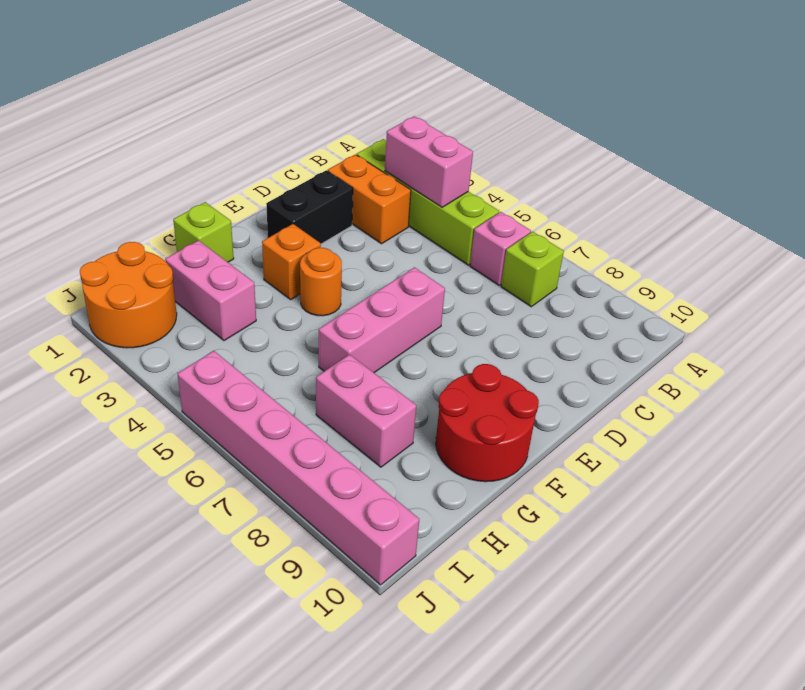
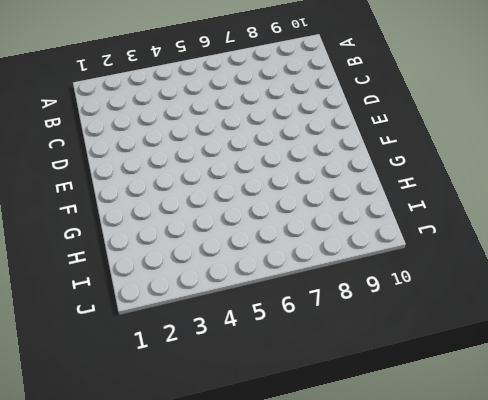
none -> lime brick B2:B5 level 1
none -> pink brick B6 level 1
none -> lime brick B7 level 1

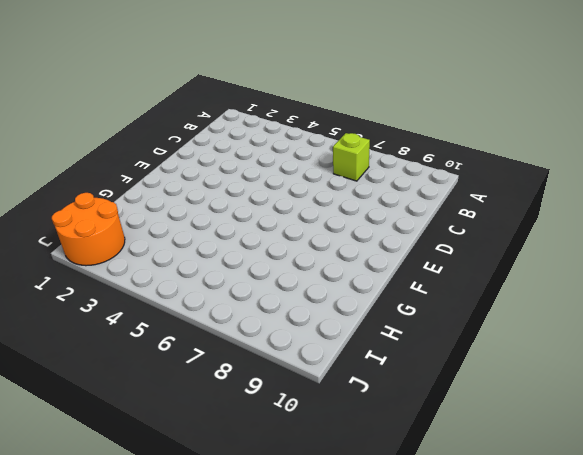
none -> lime brick B2:B5 level 1
none -> pink brick B6 level 1
none -> orange brick C2:C3 level 1

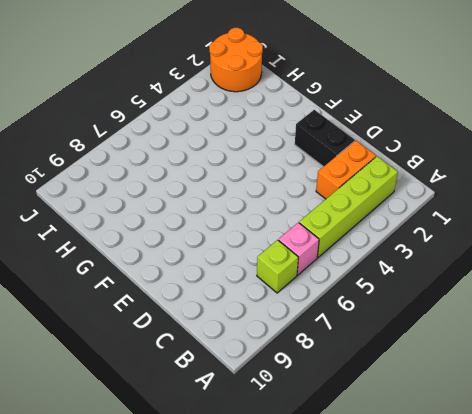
none -> pink brick E6:G6 level 1
none -> orange brick F3 level 1
none -> orange round brick F4 level 1

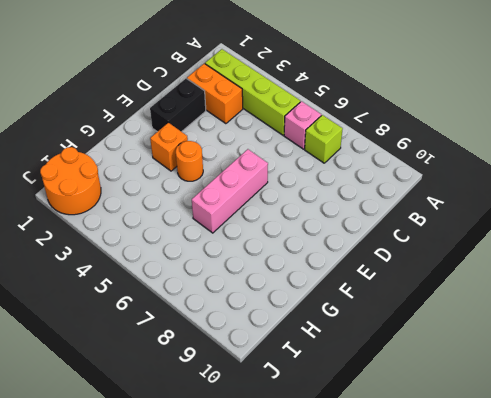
none -> red round brick F9:G10 level 1
none -> lime brick G1 level 1
none -> pink brick H2:H3 level 1

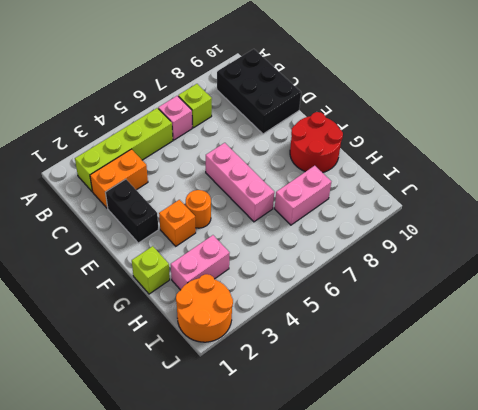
black brick B9:D10 level 1 -> none
none -> pink brick J5:J10 level 1
none -> pink brick B3:B4 level 2

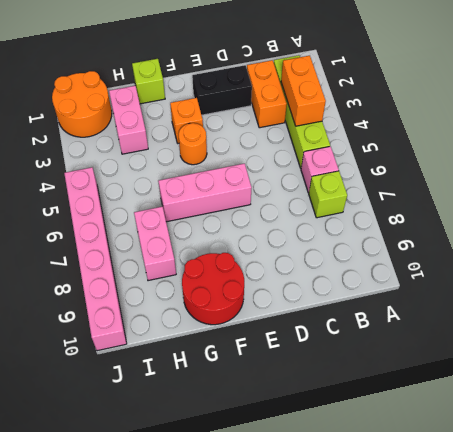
orange brick B3:B4 level 2 -> pink brick B3:B4 level 2

